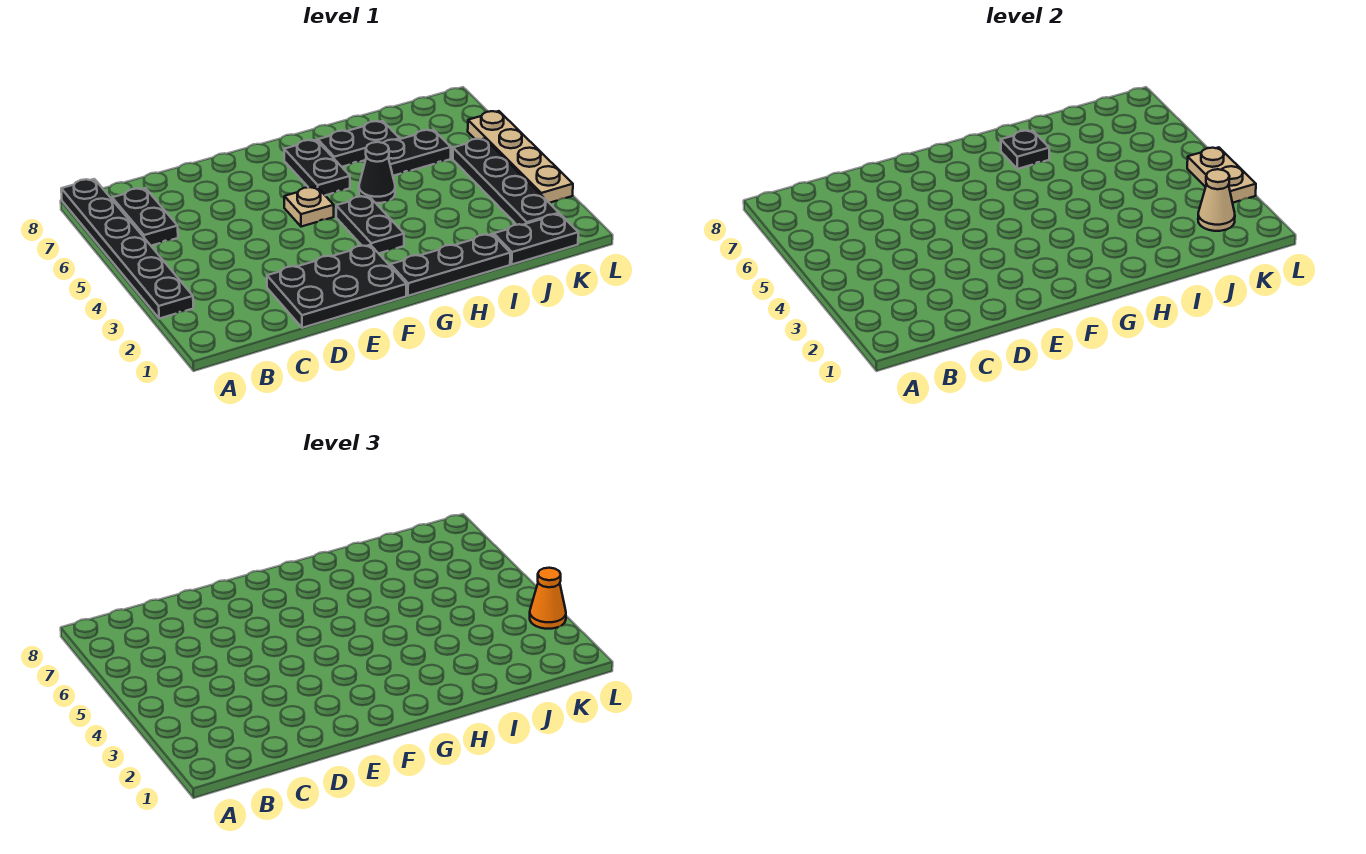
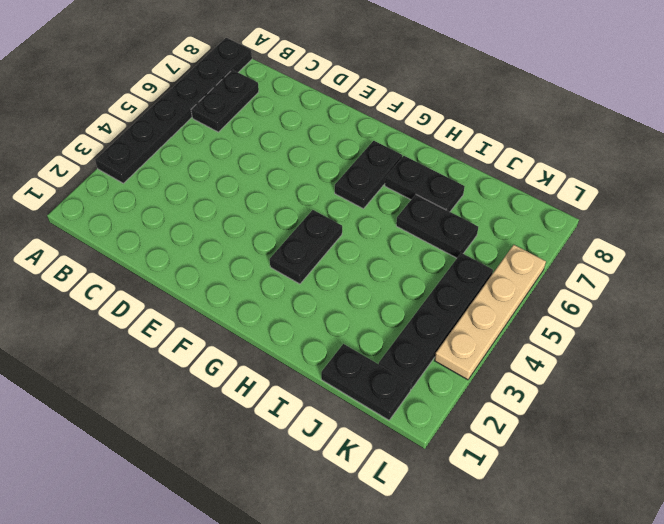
none -> black plate D1:F2 level 1
none -> tan plate F5 level 1
none -> black plate G1:I1 level 1

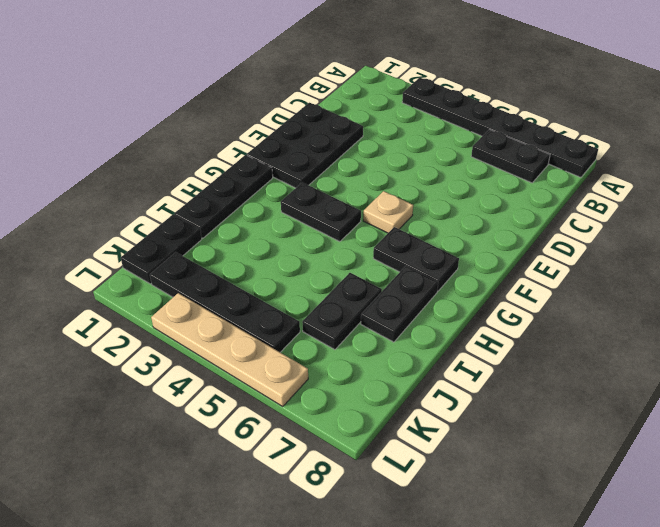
none -> black cone H5 level 1
none -> black plate H7 level 2
none -> tan cone K2 level 2

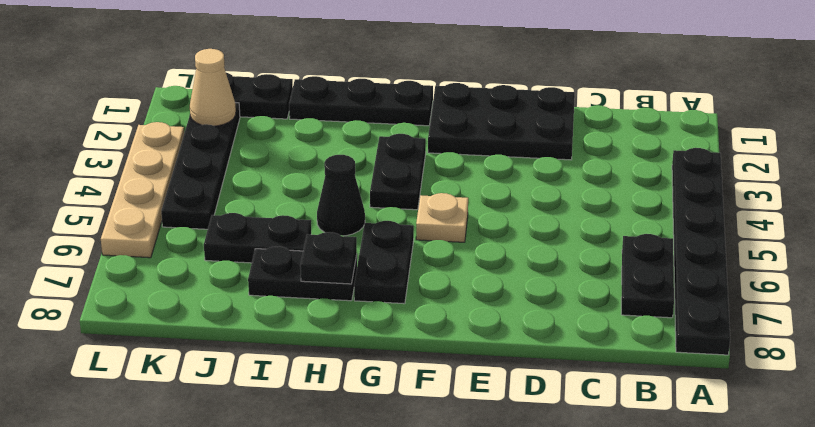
none -> tan plate L3:L4 level 2
none -> orange cone L3 level 3

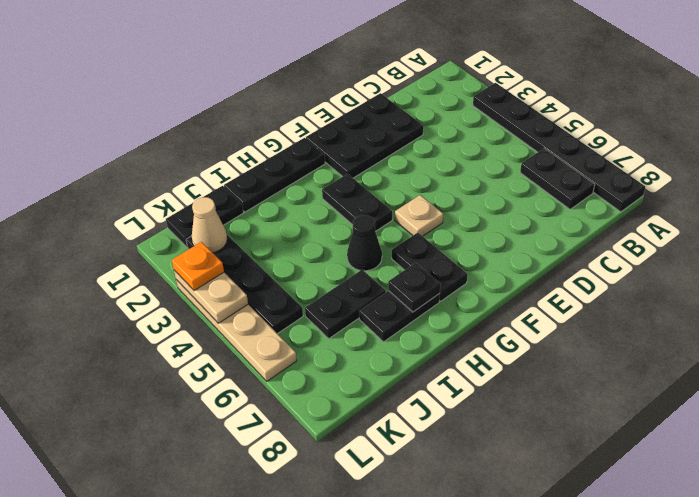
orange plate L3 level 3 -> orange cone L3 level 3

